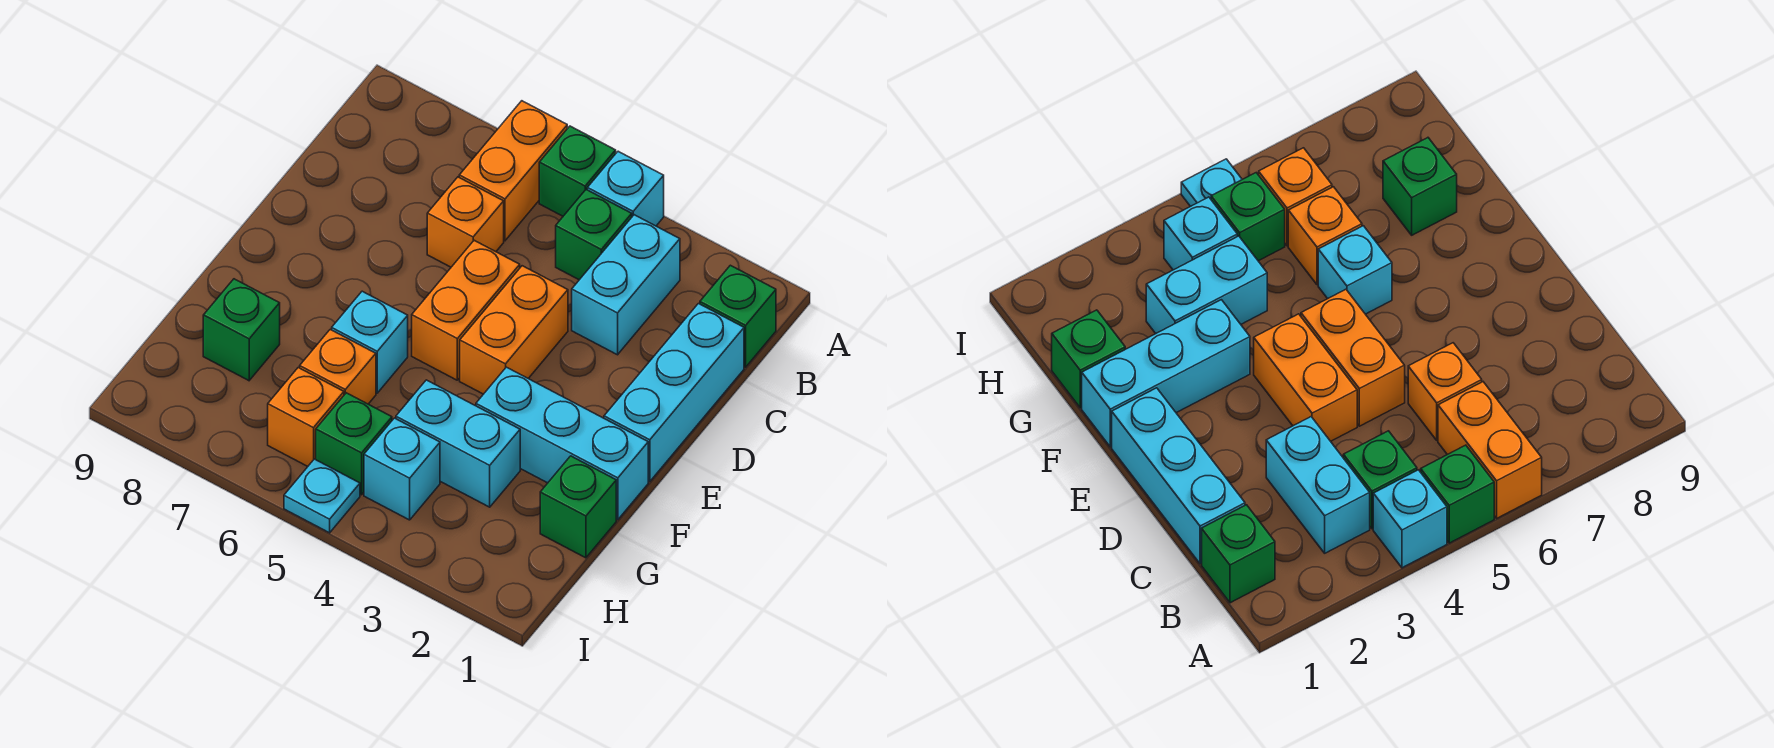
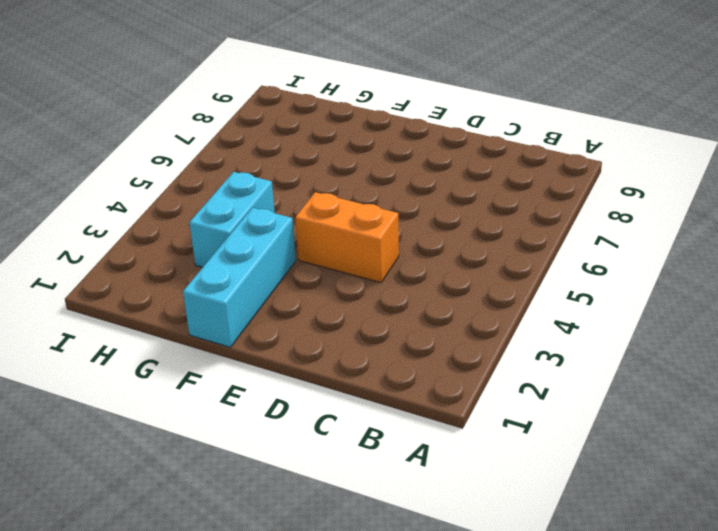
none -> cyan brick A4 level 1
none -> green brick A5 level 1
none -> orange brick A6:B6 level 1

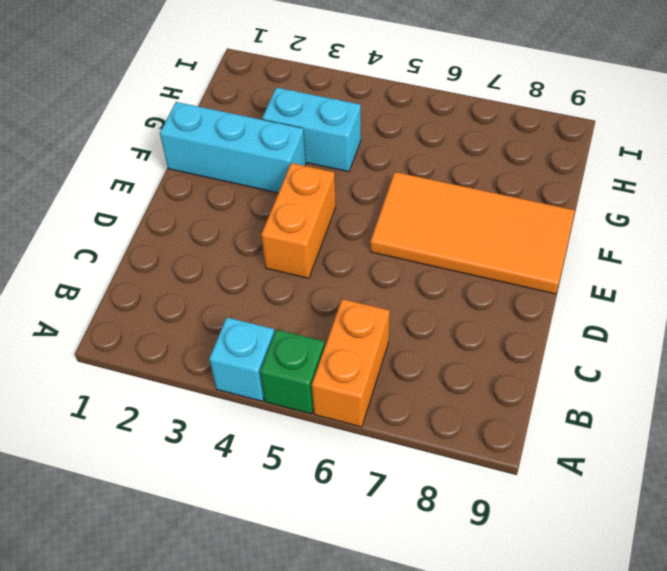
orange tile E6:F9 level 1 -> cyan brick F6 level 1
none -> green brick B1 level 1
none -> cyan brick B3:C3 level 1
none -> green brick B4 level 1

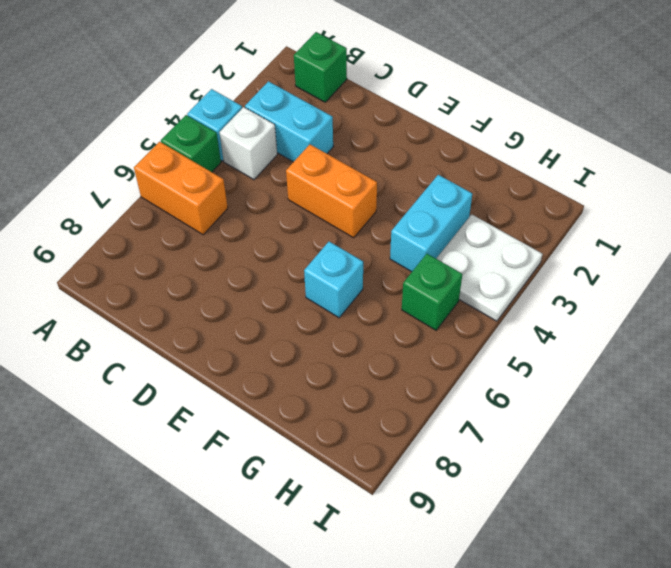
white brick B4 level 1 -> green brick B4 level 1
white plate H3:I4 level 1 -> cyan brick H4 level 1
none -> cyan brick C1:E1 level 1
none -> orange brick C6 level 1
none -> orange brick D5:E5 level 1

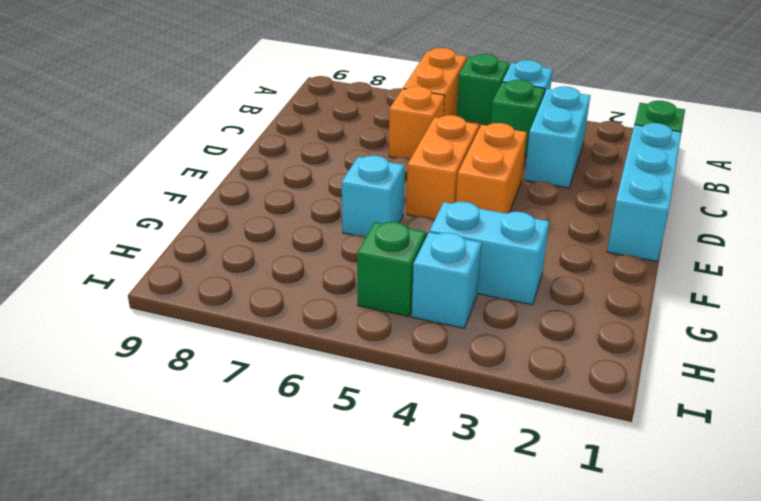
none -> cyan brick F1:F3 level 1
none -> green brick G1 level 1
none -> orange brick G6 level 1

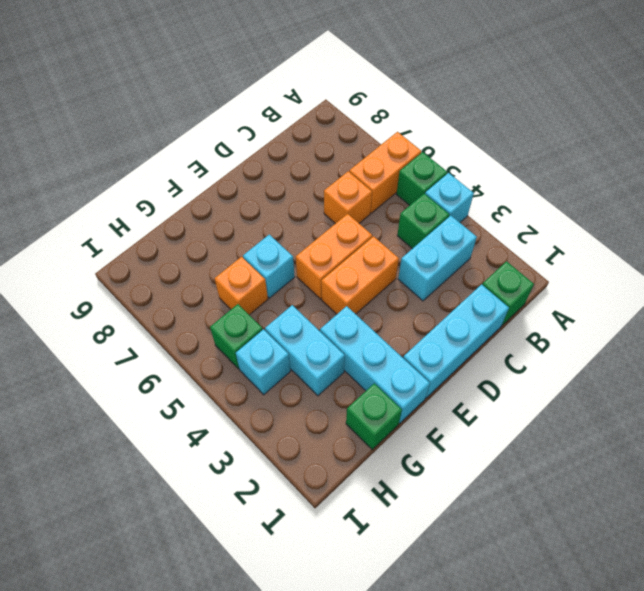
none -> green brick G8 level 1
none -> orange brick H6 level 1
none -> cyan plate I5 level 1

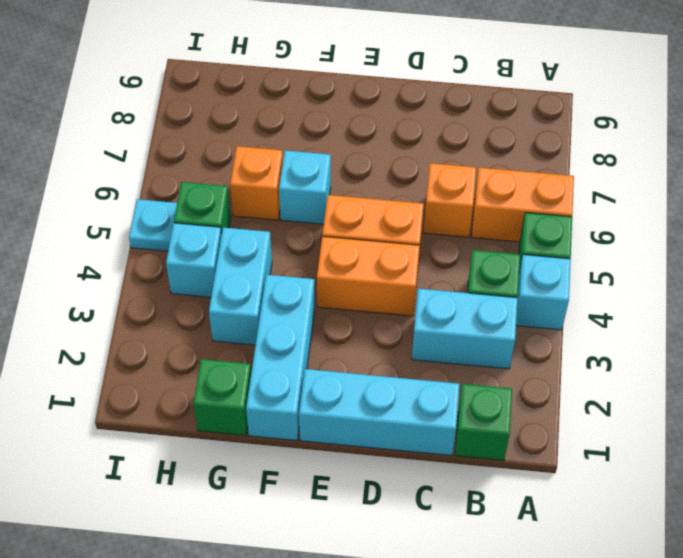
none -> green brick G8 level 1
none -> orange brick H6 level 1

